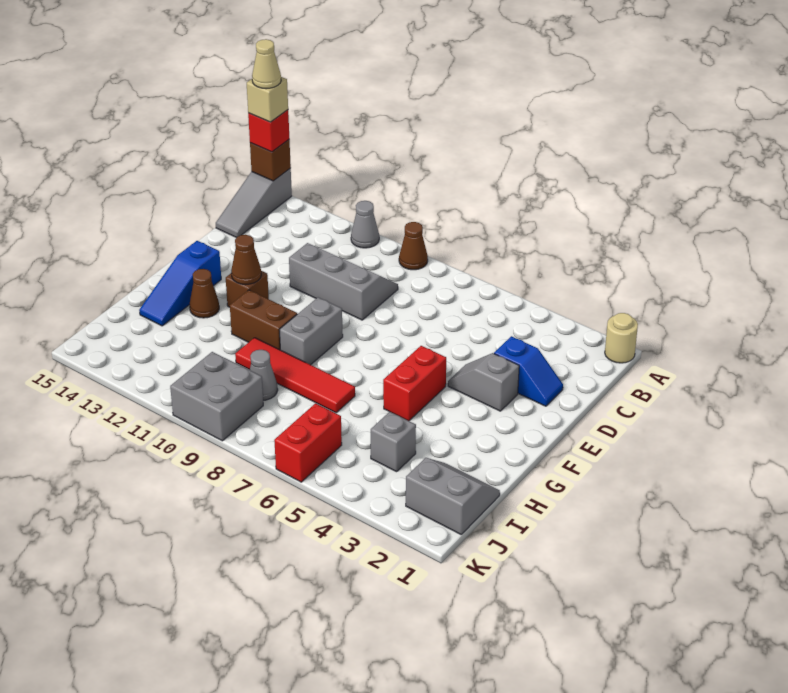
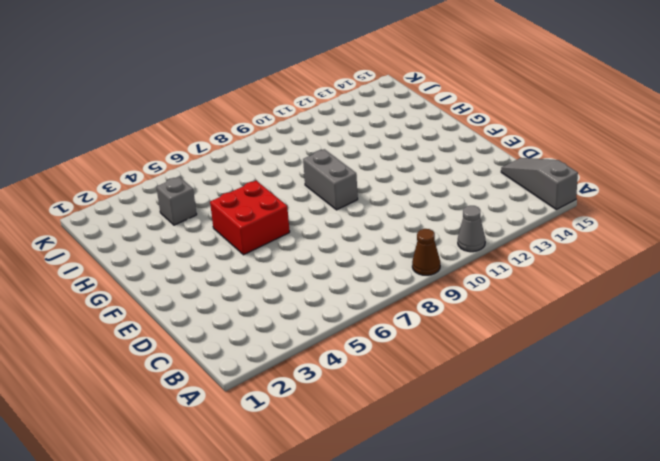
red brick F5:G6 level 1 -> red brick F5:G5 level 1
none -> tan round brick A1 level 1
none -> grey slope C9:D11 level 1 top D
none -> blue slope D2:D3 level 1 top 3

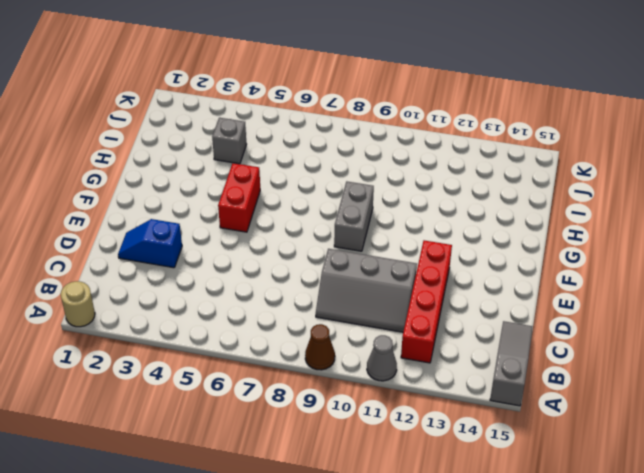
red brick B12:E12 level 1 -> none
none -> grey slope E3:E4 level 1 top 3
none -> brown brick F12 level 1
none -> blue slope F14:H14 level 1 top F

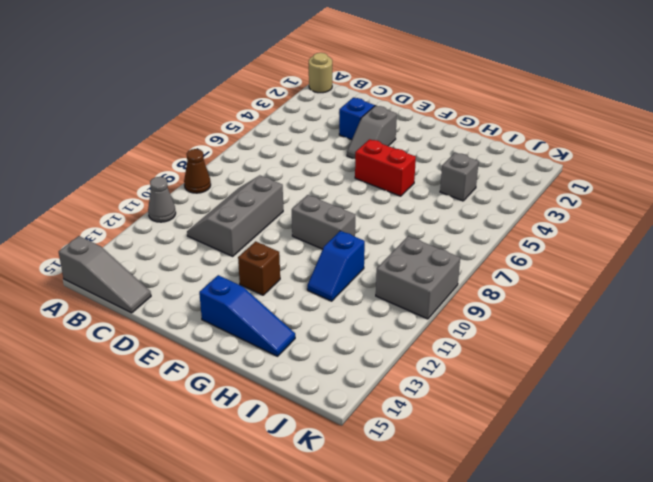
blue slope H10:H11 level 1 top 10 -> red tile H7:H10 level 1
none -> brown brick G10:G11 level 1
none -> brown cone G13 level 1
none -> grey slope I1:J2 level 1 top J

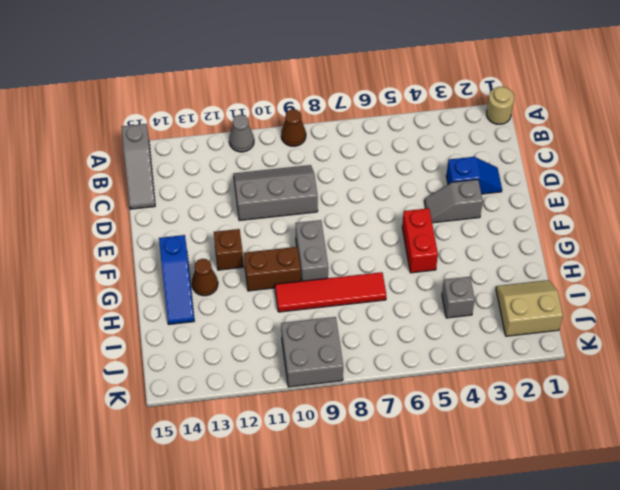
tan slope I1:J2 level 1 top J -> grey slope I1:J2 level 1 top J
none -> grey cone I9 level 1
none -> red brick J6:K6 level 1
none -> brown brick A15 level 2

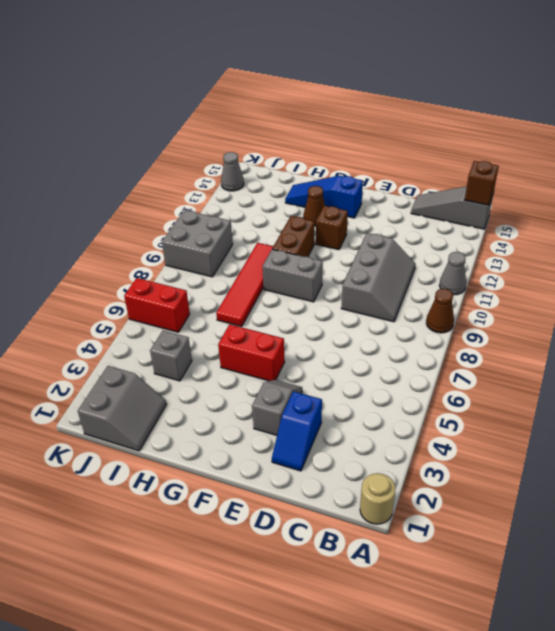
grey cone K14 level 1 -> grey cone I9 level 1
none -> brown cone F12 level 2
none -> red brick A15 level 3
none -> tan brick A15 level 4

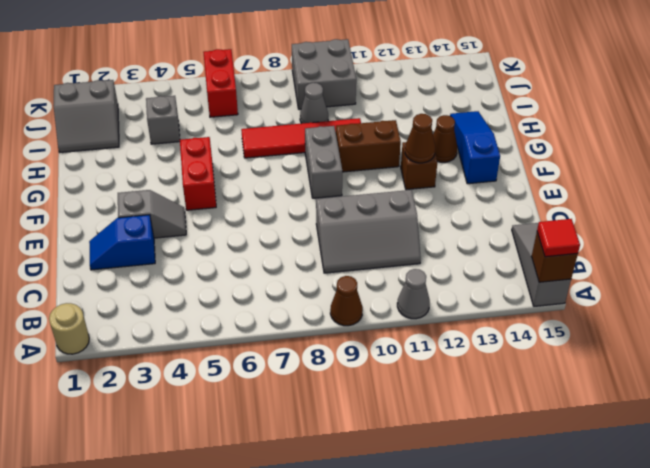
red tile A15 level 3 -> red brick A15 level 3
none -> tan brick A15 level 4
none -> tan cone A15 level 5

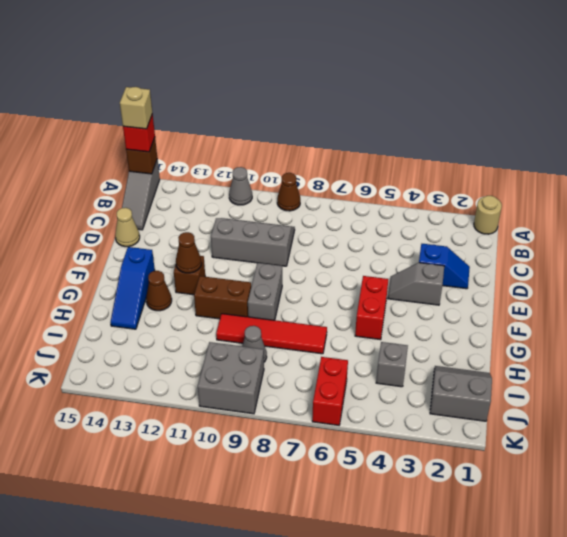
tan cone D15 level 1 -> tan cone A15 level 5

